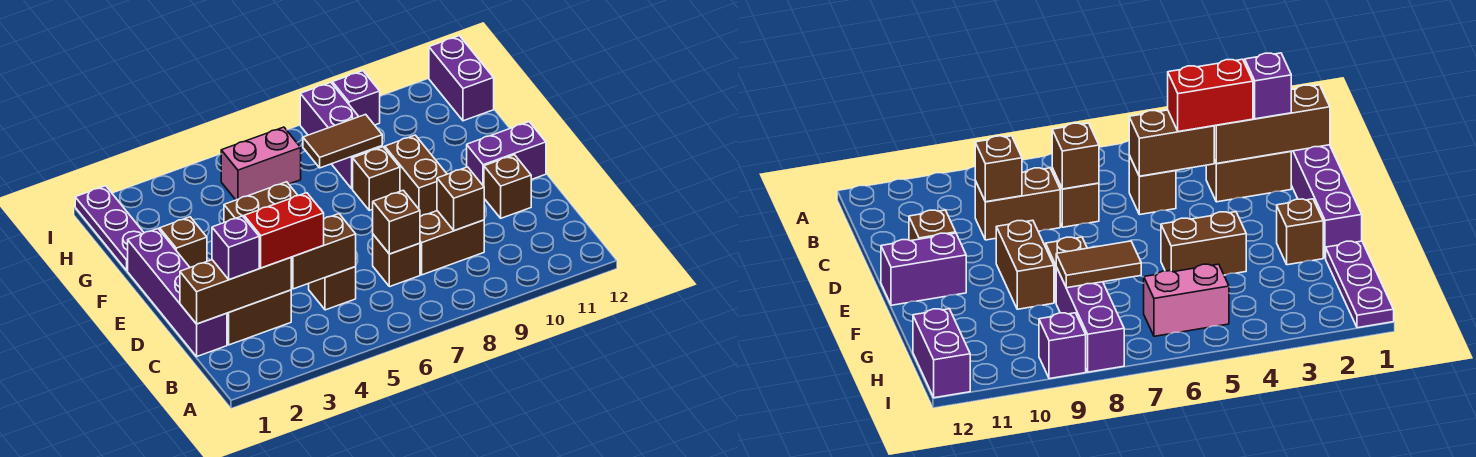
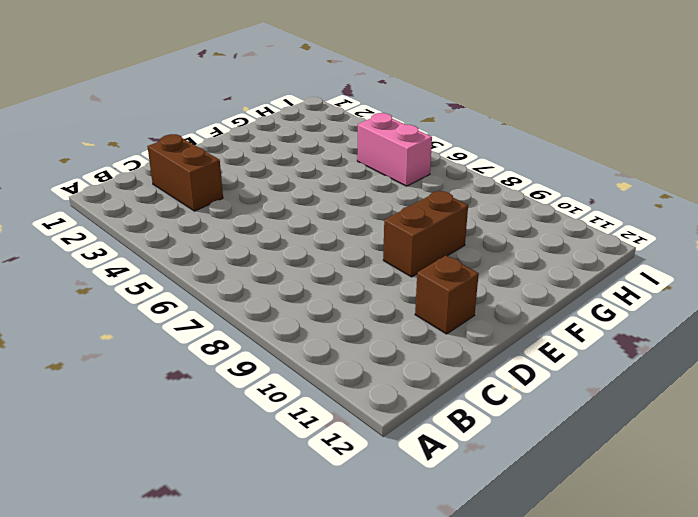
none -> purple brick C1:F1 level 1
none -> brown brick C5 level 1
none -> brown brick C7 level 1

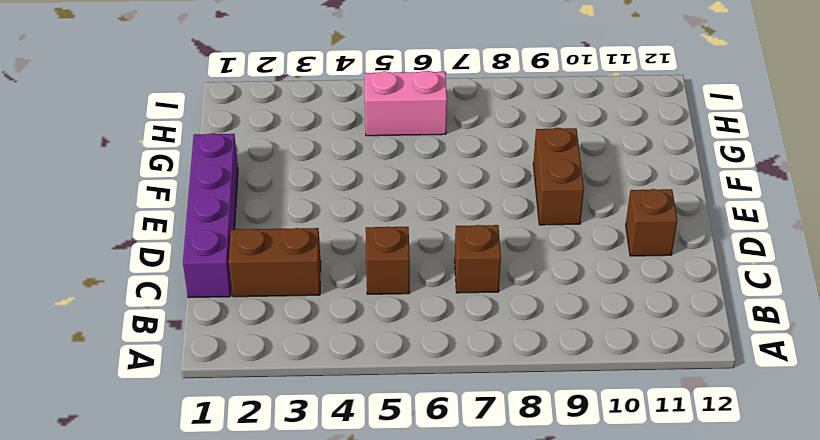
none -> brown brick C8:C9 level 1
none -> purple brick E11:E12 level 1
none -> brown brick F2 level 1

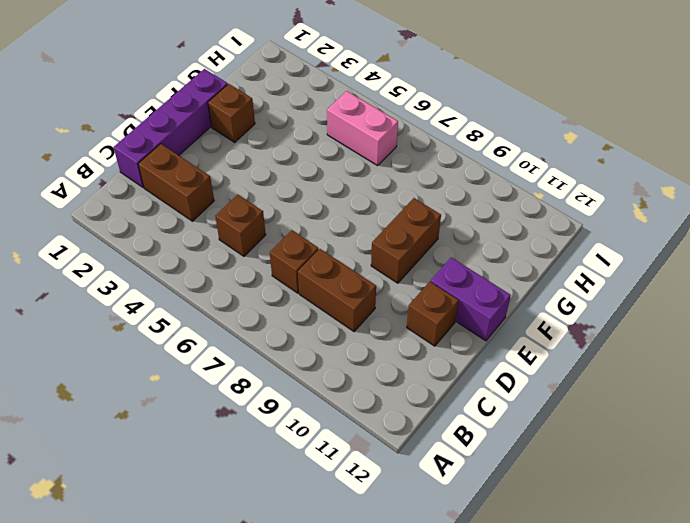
none -> brown brick F4:F5 level 1
none -> brown brick F8 level 1
none -> purple plate G1:I1 level 1

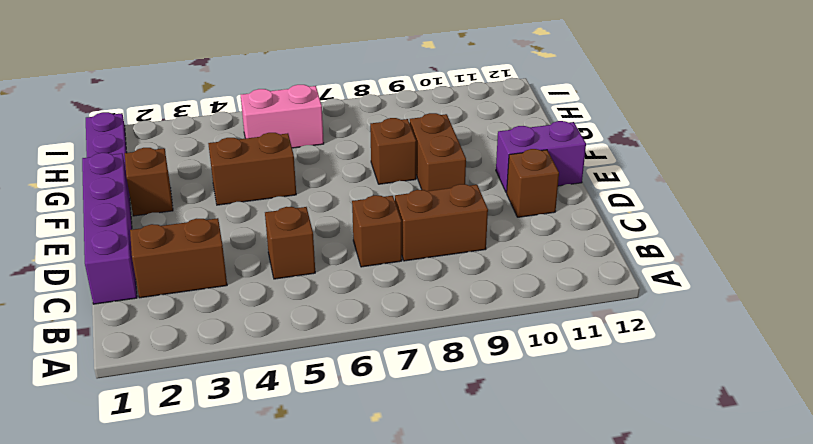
none -> purple brick G8:I8 level 1
none -> purple brick H12:I12 level 1
none -> purple brick I9 level 1

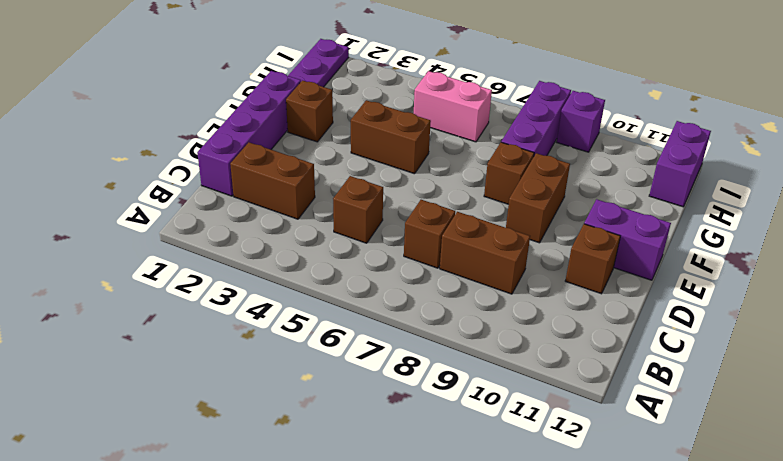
none -> brown brick C1:C3 level 2
none -> brown brick C4:C5 level 2
none -> brown brick C7 level 2

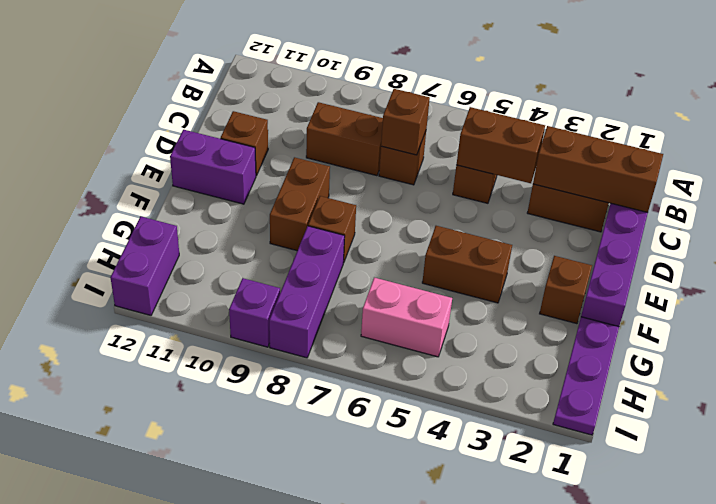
none -> brown brick C9 level 2
none -> brown tile G7:G8 level 2
none -> purple brick C2 level 3

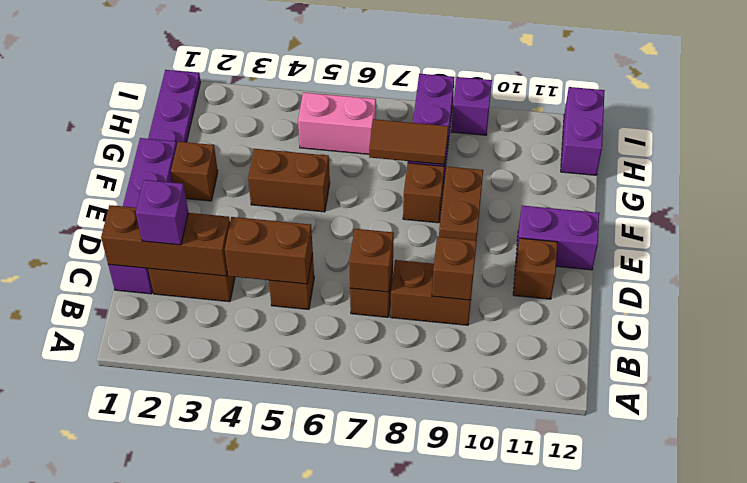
none -> red brick C3:C4 level 3

